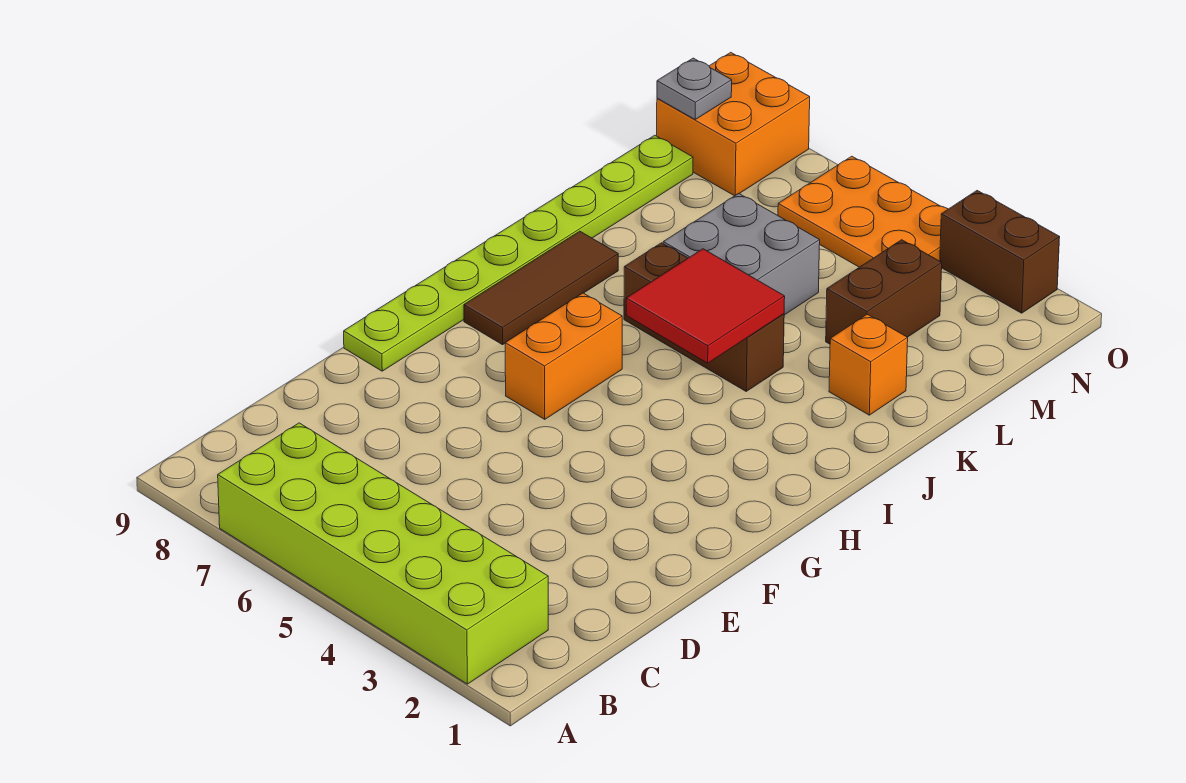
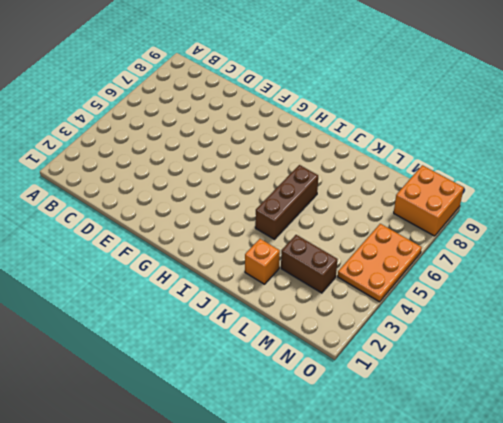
none -> lime brick A2:B7 level 1
none -> lime plate F9:M9 level 1
none -> orange brick G6:H6 level 1

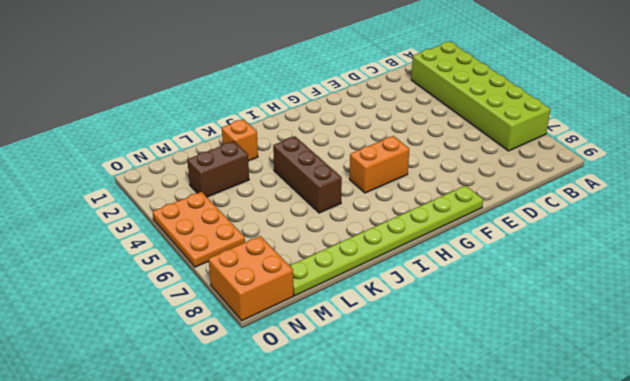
none -> brown tile H8:J8 level 1
none -> grey brick K5:L6 level 1
none -> brown brick O2:O3 level 1

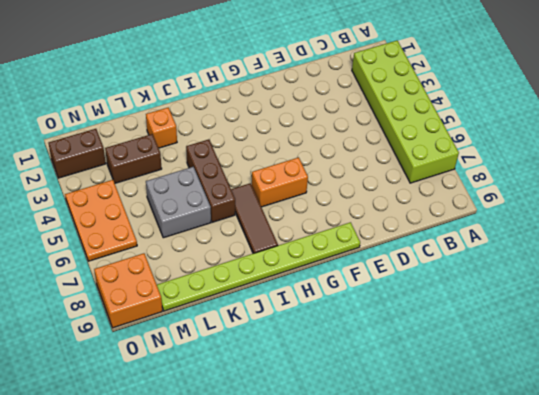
brown tile I6:I8 level 1 -> brown tile H8:J8 level 1
brown brick N2:O2 level 1 -> brown brick O2:O3 level 1
none -> red tile I4:J5 level 2
none -> grey plate N9 level 2

